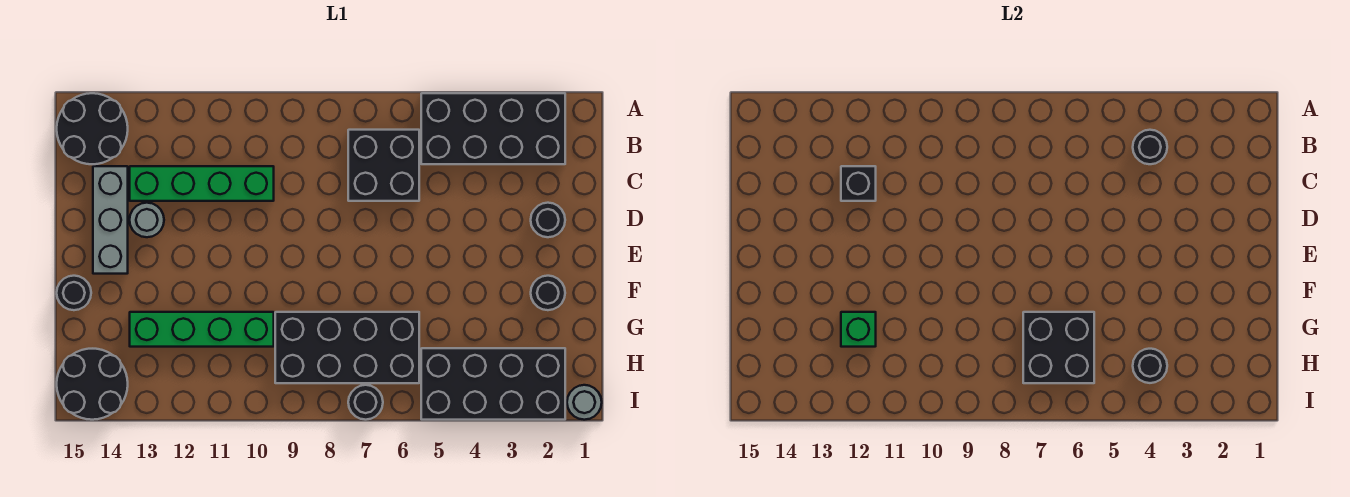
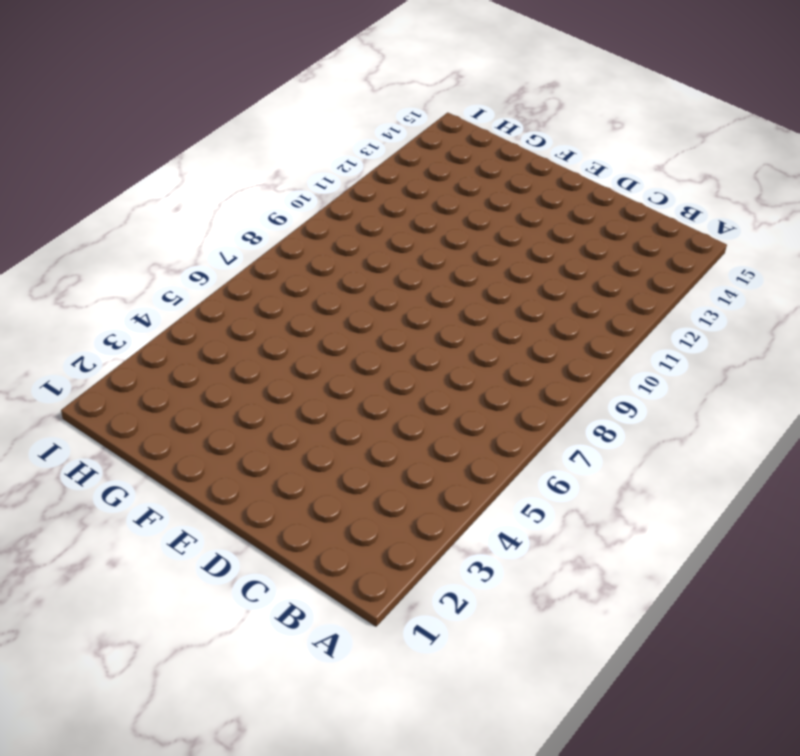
none -> black brick A2:B5 level 1
none -> black round brick A14:B15 level 1
none -> black brick B6:C7 level 1

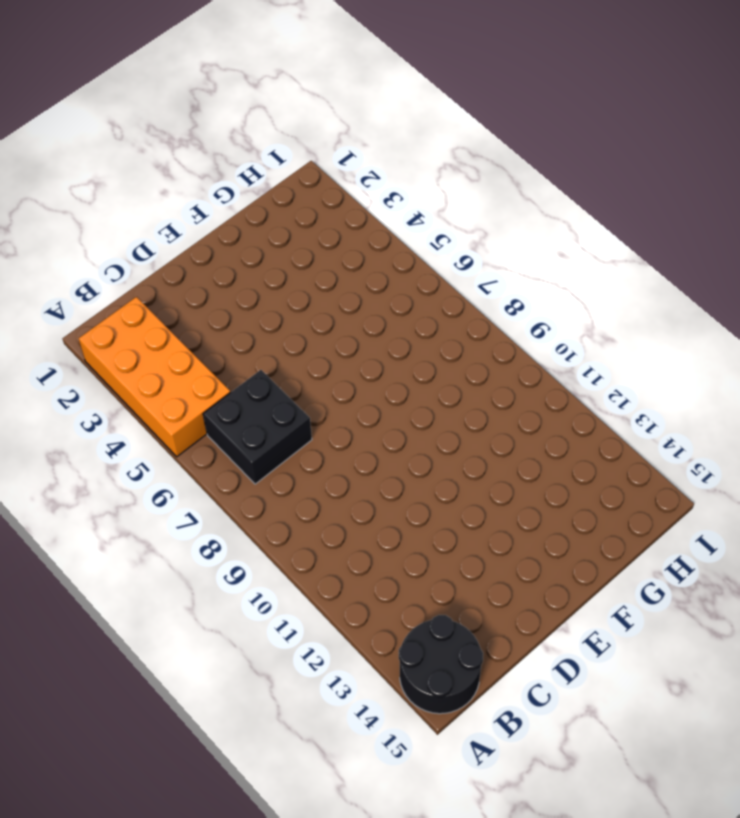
orange brick A2:B5 level 1 -> black brick A2:B5 level 1
none -> green brick C10:C13 level 1
none -> grey brick C14:E14 level 1
none -> black round brick D2 level 1

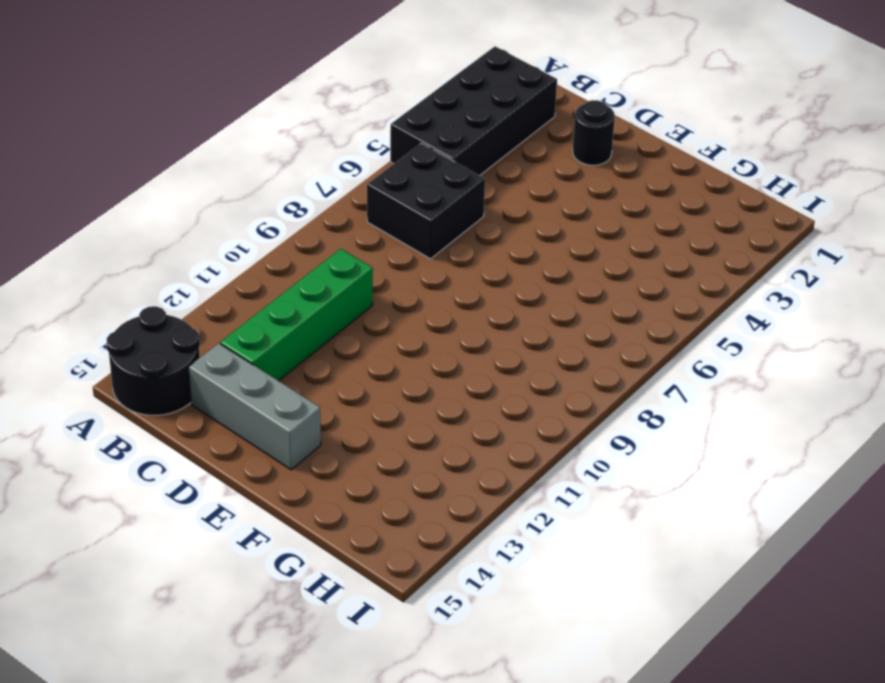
none -> grey round brick D13 level 1
none -> black round brick F2 level 1
none -> black round brick F15 level 1

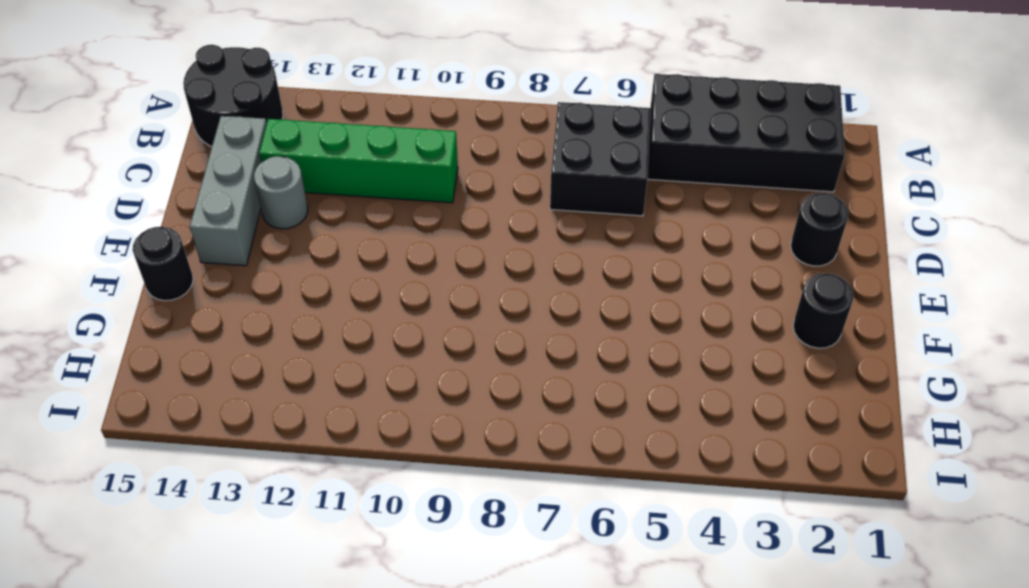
none -> black brick G6:H9 level 1
none -> green brick G10:G13 level 1
none -> black brick H2:I5 level 1

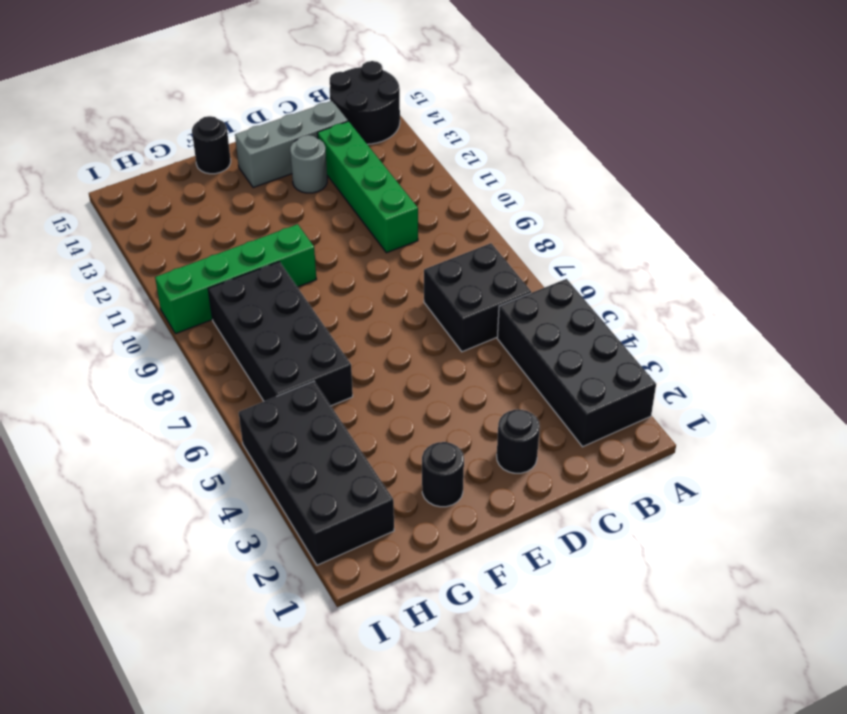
green brick F10:I10 level 1 -> green brick G10:G13 level 1
none -> black round brick H14:I15 level 1
none -> grey round brick I1 level 1
none -> black round brick I7 level 1

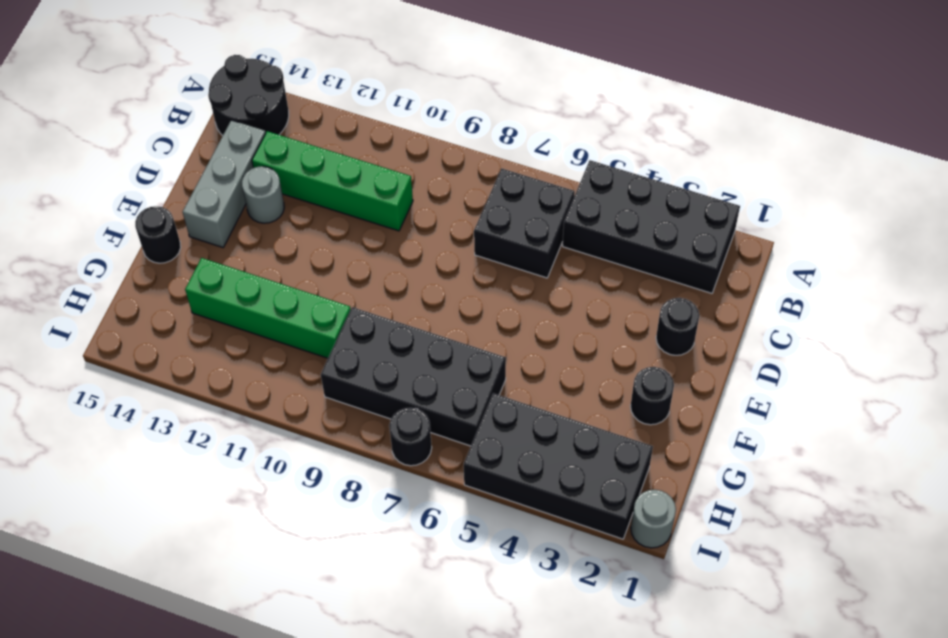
none -> black round brick H14:I15 level 1
none -> black round brick B4 level 2
none -> black brick C12 level 2

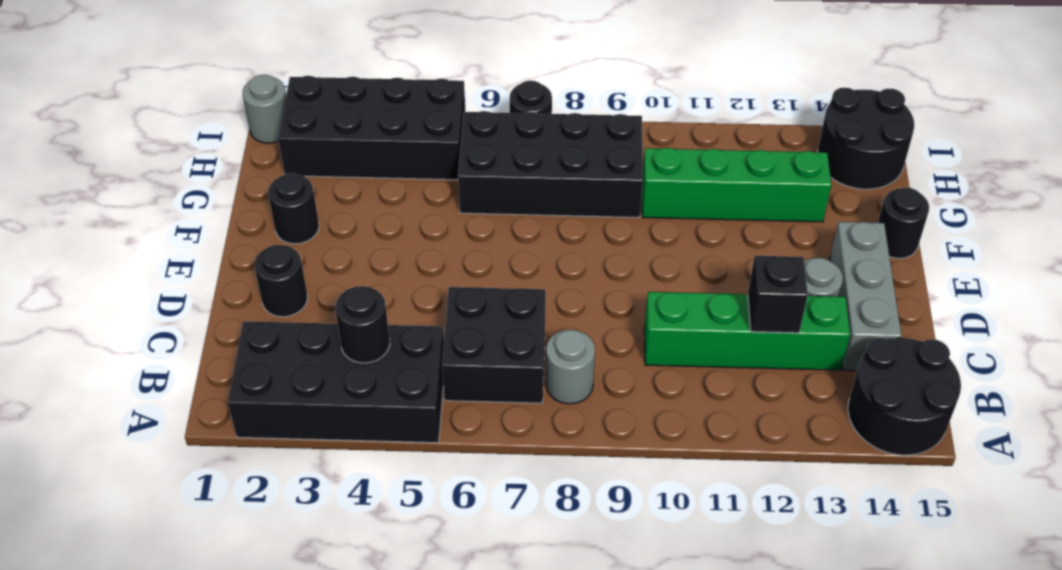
grey round brick B8 level 1 -> none
none -> black brick G6:H7 level 2
none -> green brick G12 level 2
none -> black round brick H4 level 2

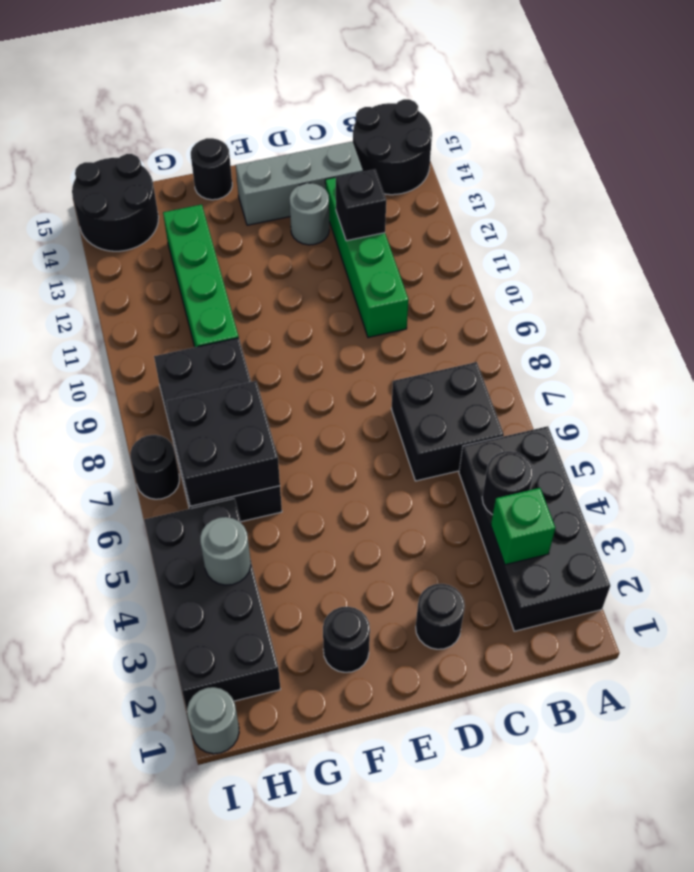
green brick B3 level 2 -> green brick G12 level 2
grey round brick H4 level 2 -> black round brick H4 level 2

